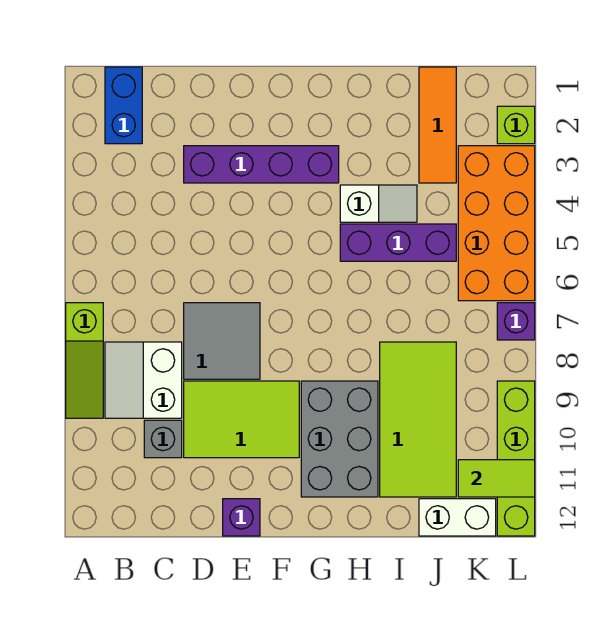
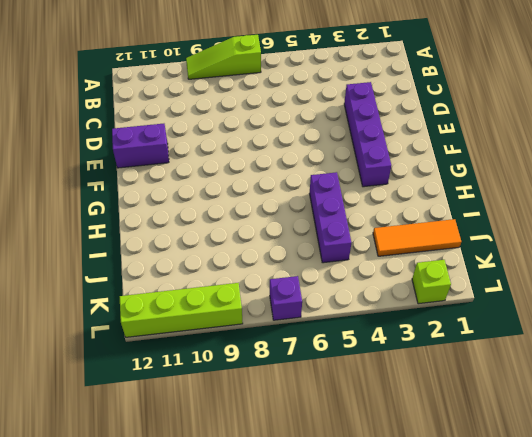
purple brick E11:E12 level 1 -> purple brick E12 level 1
none -> blue brick B1:B2 level 1
none -> white slope B8:C9 level 1 top C
none -> grey brick C10 level 1

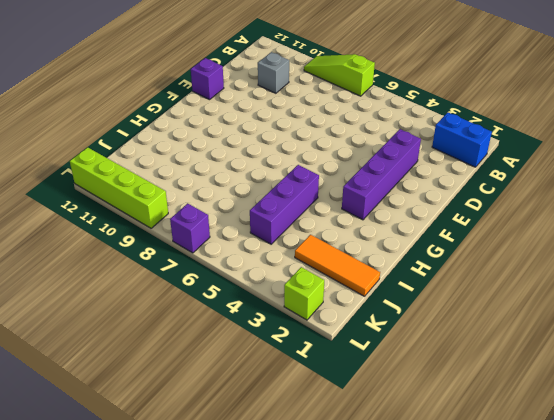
none -> white slope B8:C9 level 1 top C
none -> grey tile D7:E8 level 1
none -> lime tile D9:F10 level 1

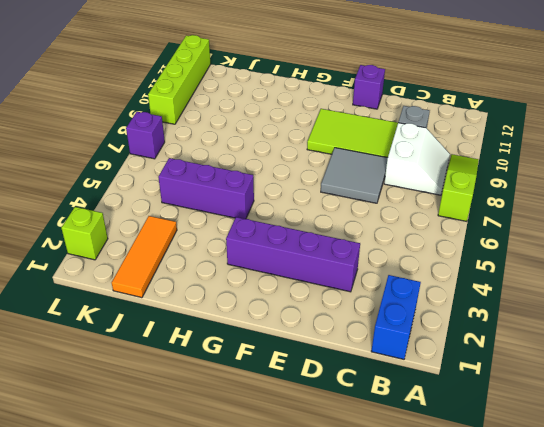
none -> grey brick G9:H11 level 1
none -> white slope H4:I4 level 1 top H
none -> lime tile I8:J11 level 1

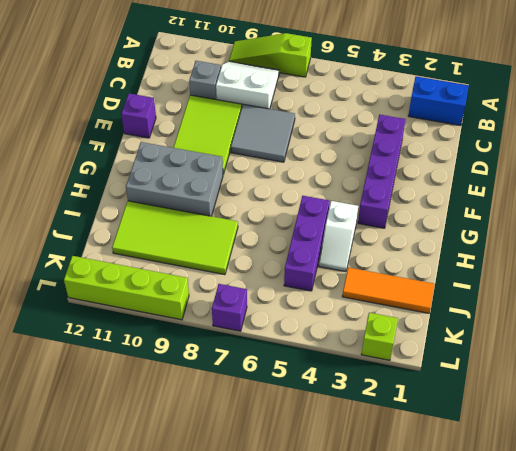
none -> white brick J12:K12 level 1
none -> orange brick K3:L6 level 1
none -> lime tile K11:L11 level 2

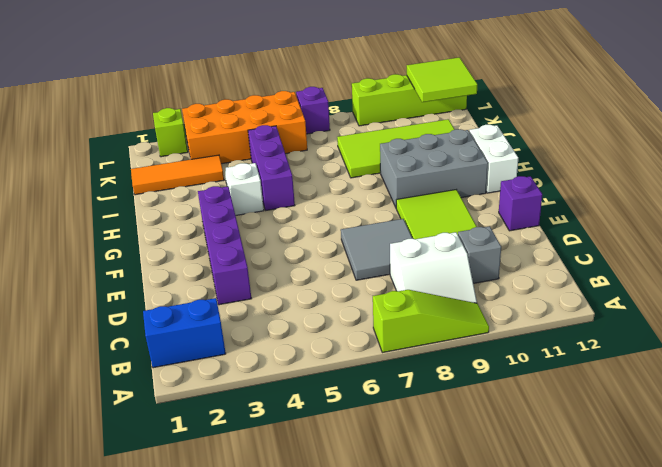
white brick G12:H12 level 1 -> white brick J12:K12 level 1
lime tile K11:L12 level 2 -> lime tile K11:L11 level 2

